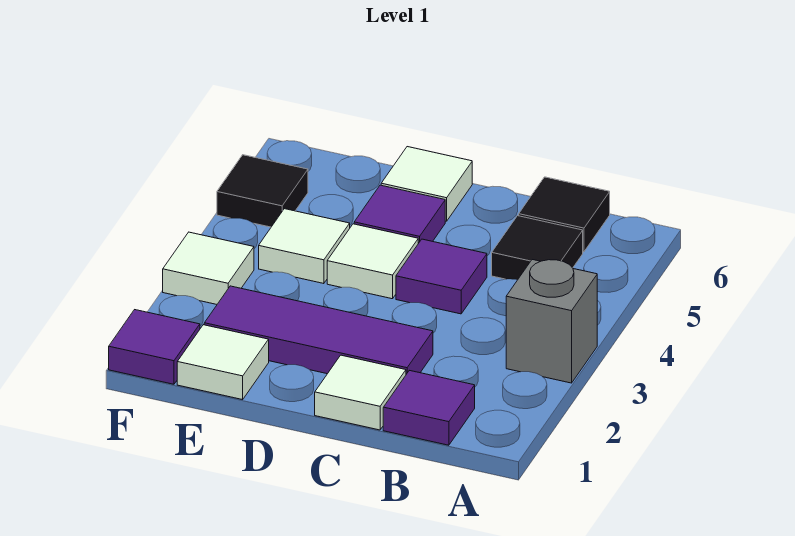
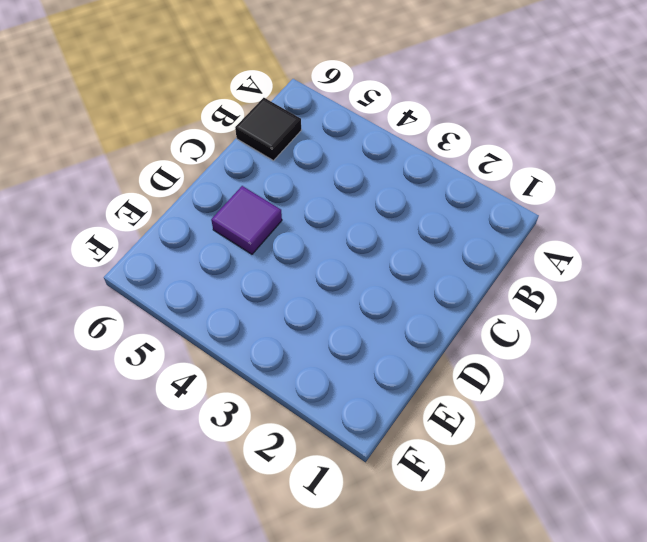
none -> grey brick A3 level 1
none -> purple tile B1 level 1
none -> black tile B5 level 1

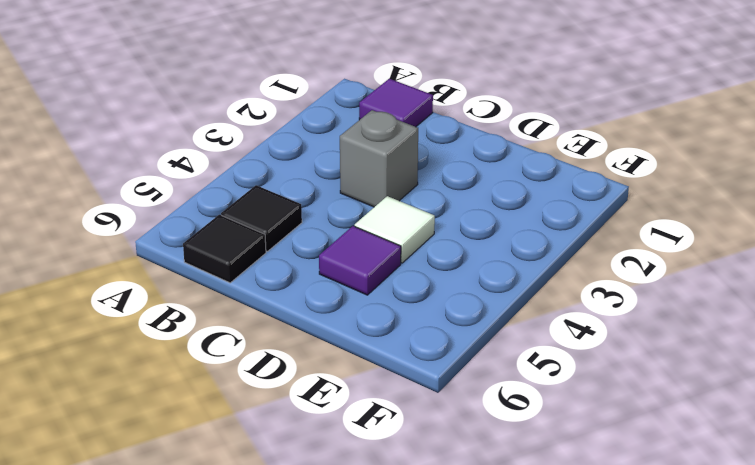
grey brick C3 level 1 -> grey brick A3 level 1
none -> white tile C1 level 1
none -> purple tile C2:E2 level 1
none -> purple tile C4 level 1

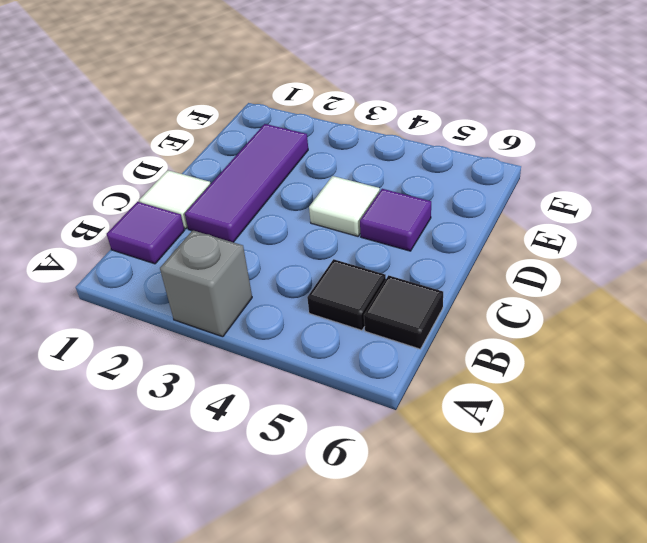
none -> purple tile C4 level 1
none -> white tile D6 level 1
none -> white tile E1 level 1

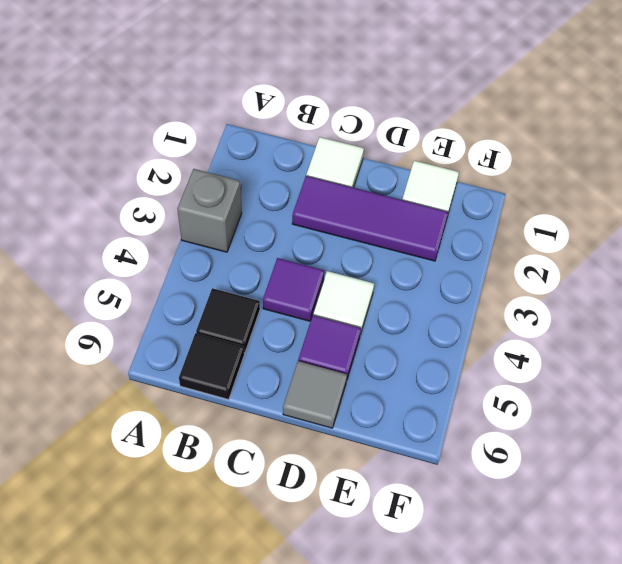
grey tile D6 level 1 -> white tile D6 level 1
none -> purple tile B1 level 1
none -> white tile E4 level 1
none -> purple tile F1 level 1

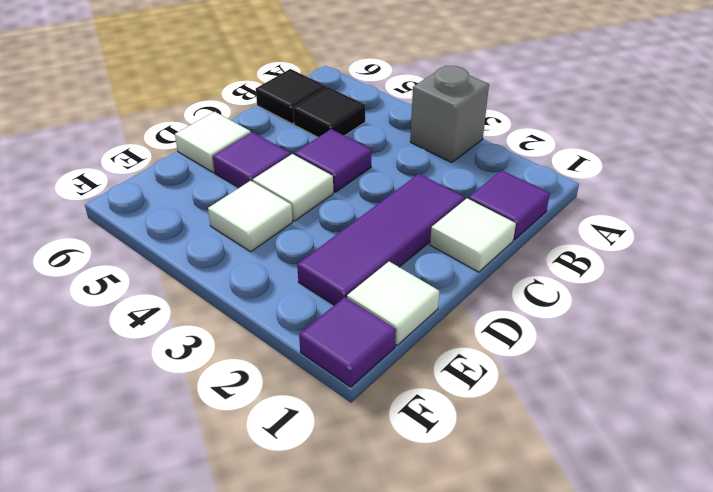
none -> white tile F3 level 1
none -> black tile F5 level 1

